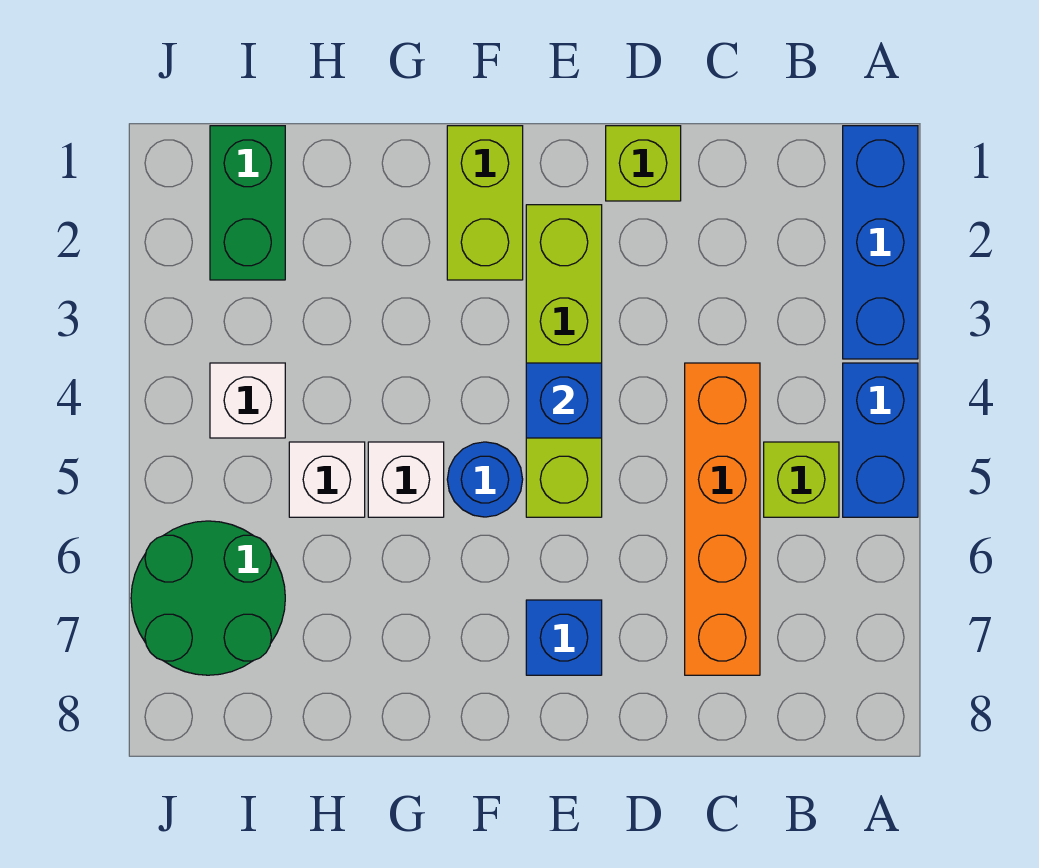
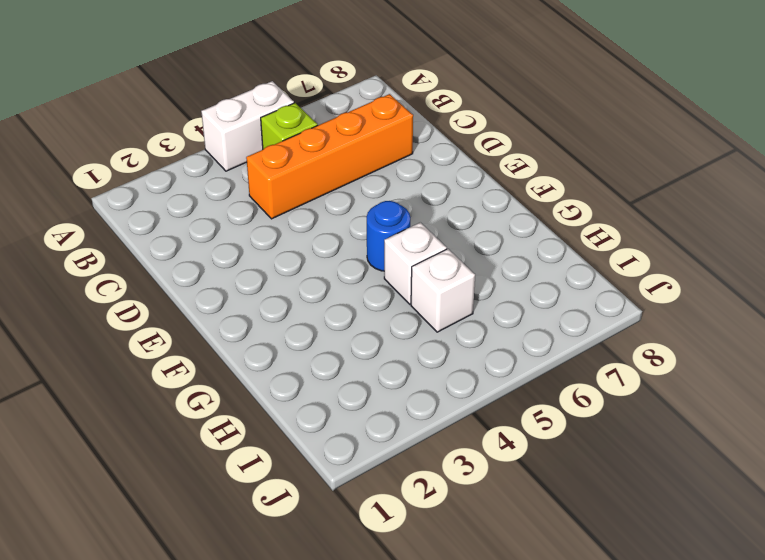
white brick A4:A5 level 1 -> blue brick A4:A5 level 1
none -> blue brick A1:A3 level 1
none -> lime brick D1 level 1
none -> lime brick E2:E5 level 1

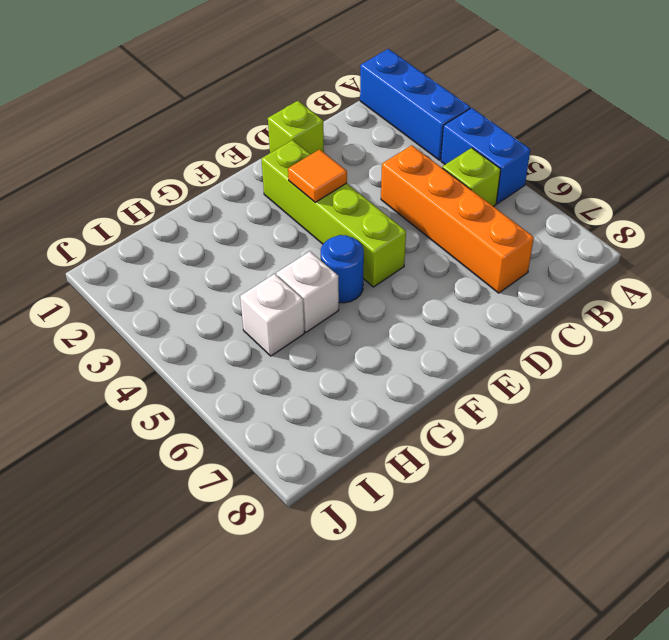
orange tile E3 level 2 -> none
none -> blue brick E7 level 1
none -> lime brick F1:F2 level 1
none -> green brick I1:I2 level 1

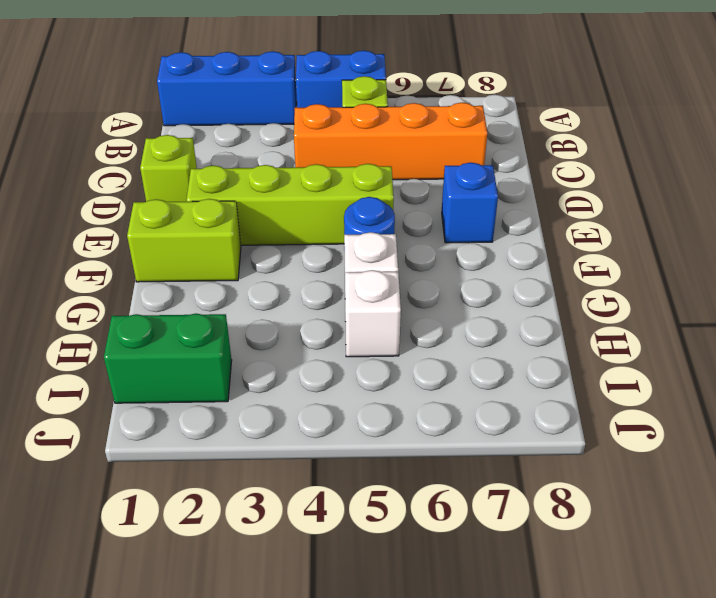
none -> white brick I4 level 1
none -> green round brick I6:J7 level 1
none -> blue brick E4 level 2

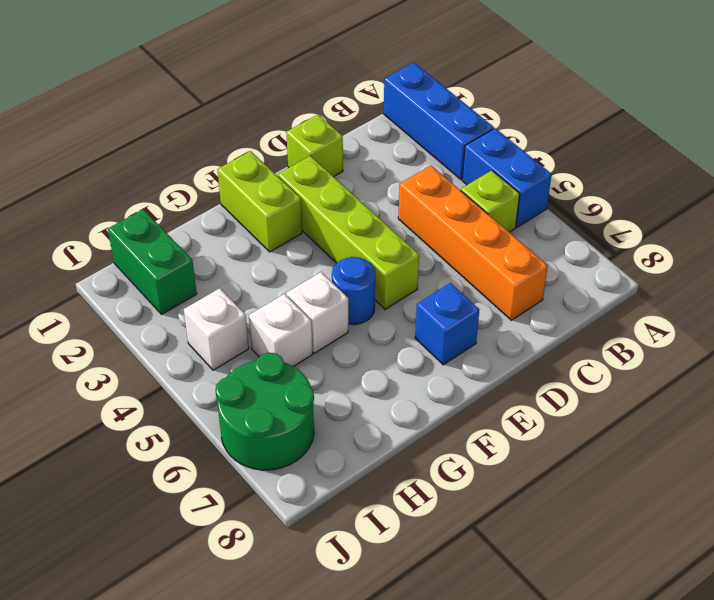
none -> blue brick E4 level 2

